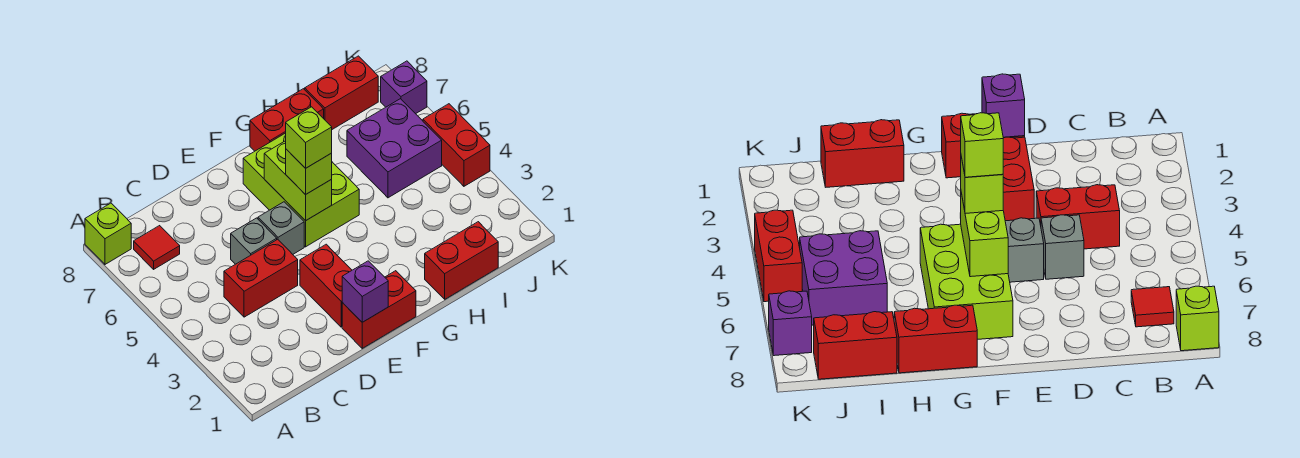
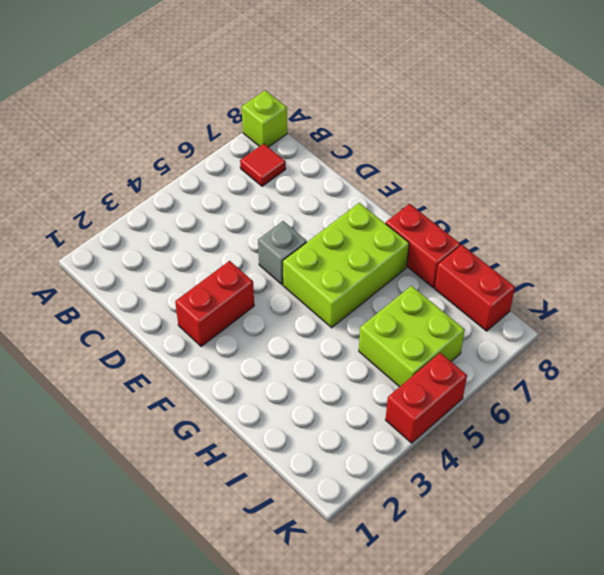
lime brick I5:J6 level 1 -> purple brick I5:J6 level 1
none -> red brick C4:D4 level 1
none -> grey brick D5 level 1
none -> red brick E1:F1 level 1

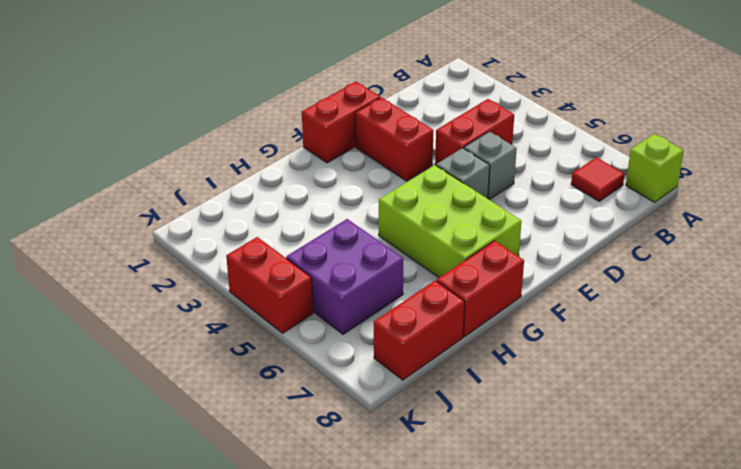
none -> red brick H1:I1 level 1
none -> purple brick K7 level 1
none -> purple brick E1 level 2

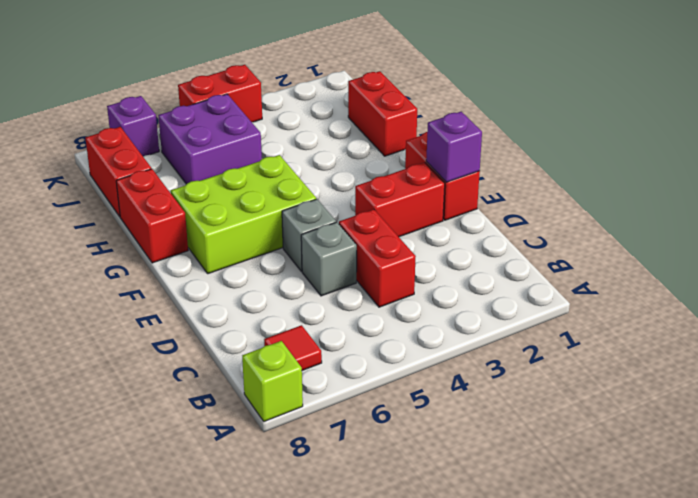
none -> lime brick F5:F6 level 2
none -> lime brick F5 level 3
none -> lime brick F5 level 4

